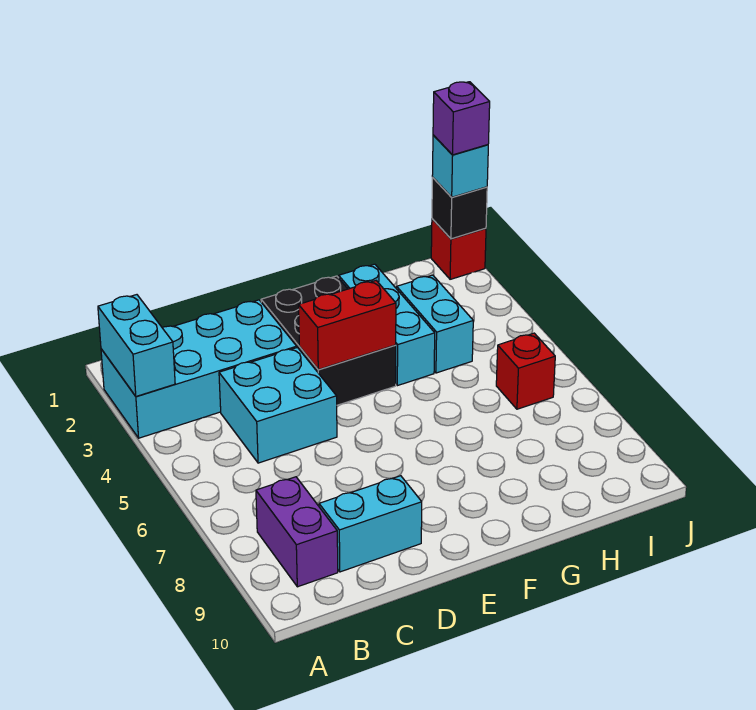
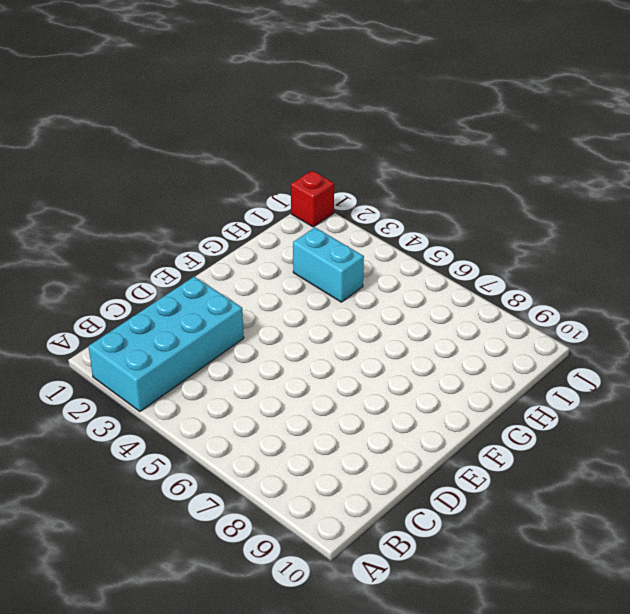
none -> purple brick B8:B9 level 1
none -> cyan brick C4:D5 level 1
none -> cyan brick C9:D9 level 1

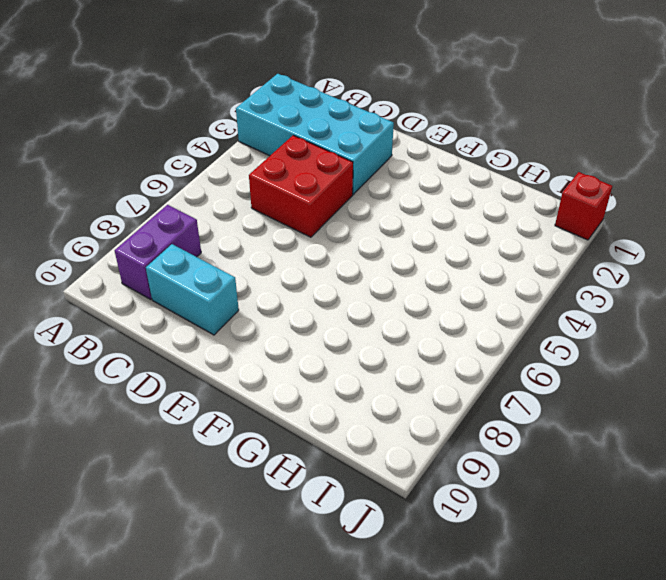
red brick C4:D5 level 1 -> cyan brick C4:D5 level 1
none -> black brick E2:F4 level 1
none -> cyan brick G2:G4 level 1
none -> cyan brick H3:H4 level 1

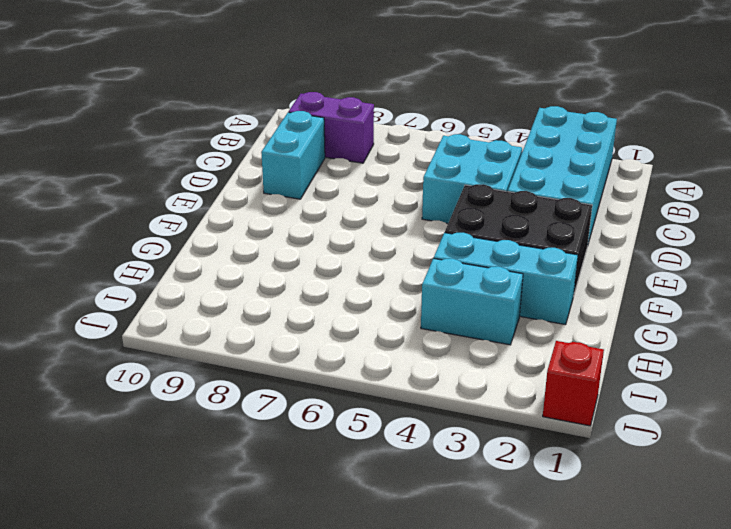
none -> red brick I6 level 1
none -> cyan brick A2:A3 level 2
none -> red brick E4:F4 level 2

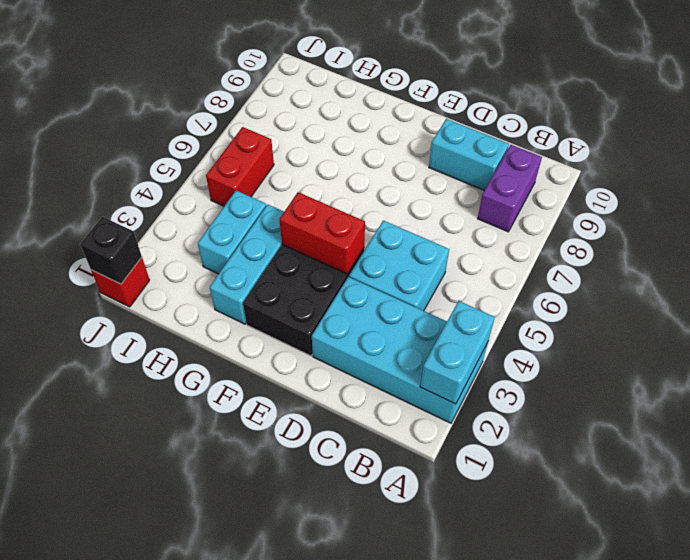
red brick I5:I6 level 1 -> red brick I6 level 1
none -> cyan brick J1 level 3
none -> purple brick J1 level 4

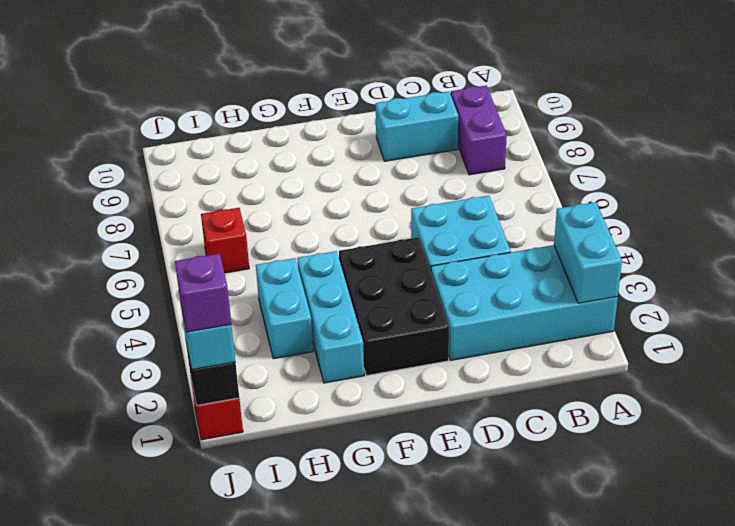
none -> red brick E4:F4 level 2

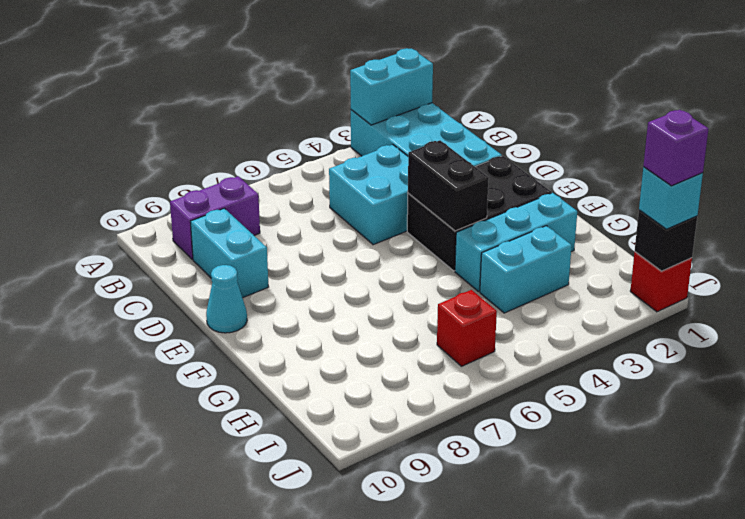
black brick E4:F4 level 2 -> red brick E4:F4 level 2
cyan cone E10 level 1 -> none

